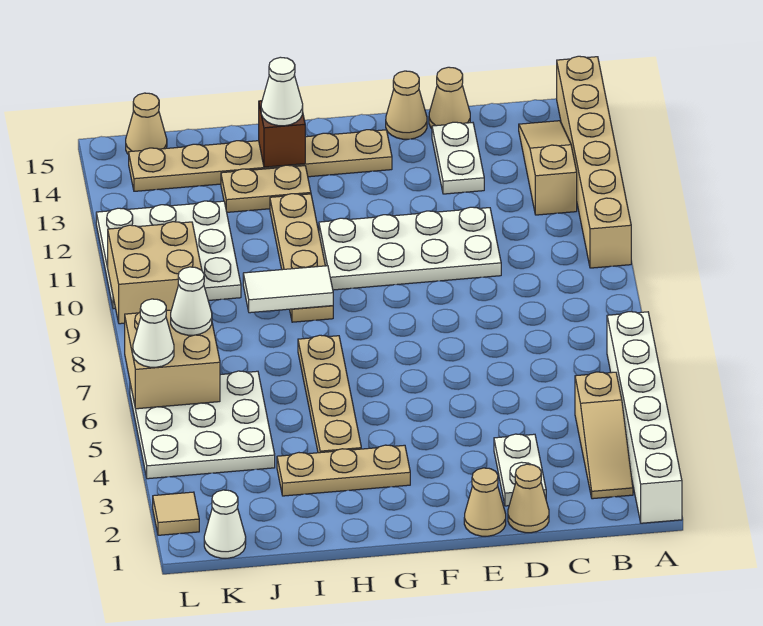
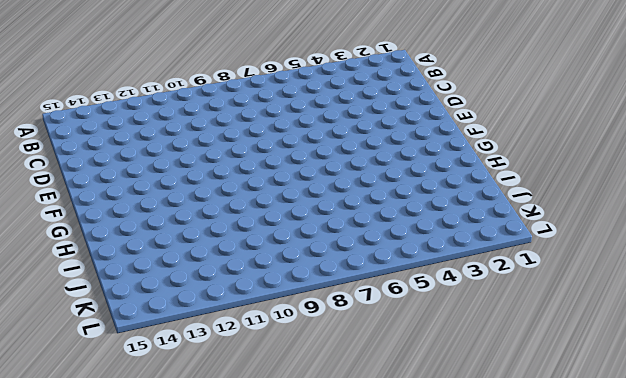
none -> white brick A1:A6 level 1
none -> tan brick A10:A15 level 1
none -> tan slope B2:B4 level 1 top 4

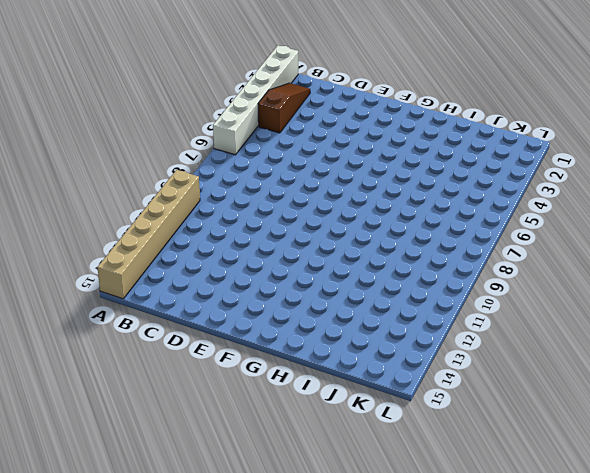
brown slope B2:B4 level 1 top 4 -> tan slope B2:B4 level 1 top 4
none -> tan slope B12:B14 level 1 top 12
none -> tan cone D1 level 1
none -> white plate D2:D3 level 1

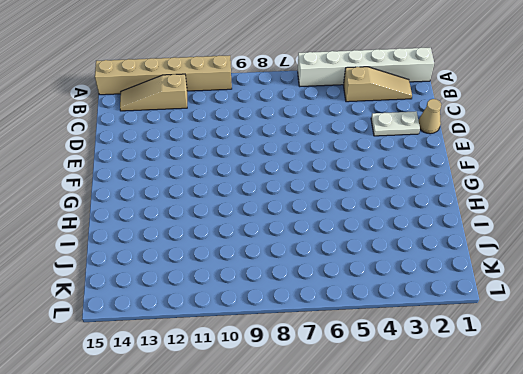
none -> white plate D10:G11 level 1
none -> white plate D13:D14 level 1
none -> tan cone D15 level 1

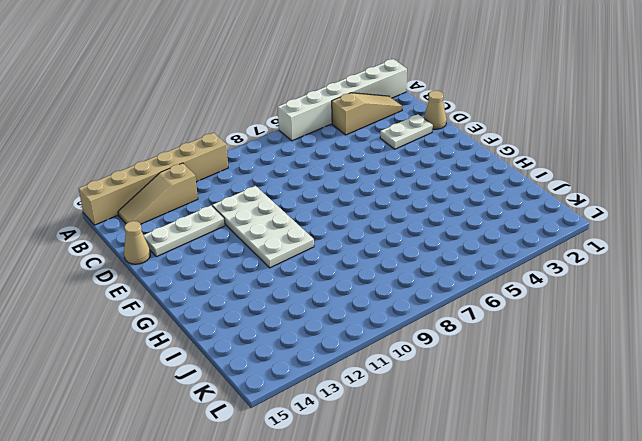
white plate D12:D14 level 1 -> white plate D13:D14 level 1
none -> tan cone E1 level 1
none -> tan cone E15 level 1
none -> tan plate F14:K14 level 1

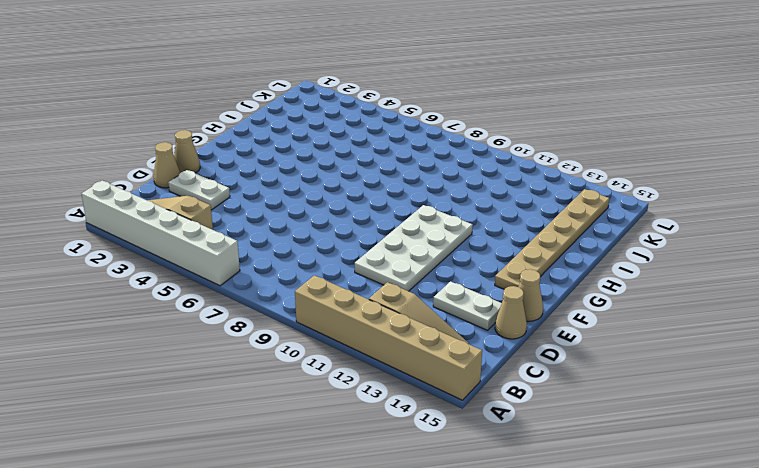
none -> tan plate G3:I3 level 1
none -> tan plate H4:H7 level 1
none -> tan plate H9:H12 level 1

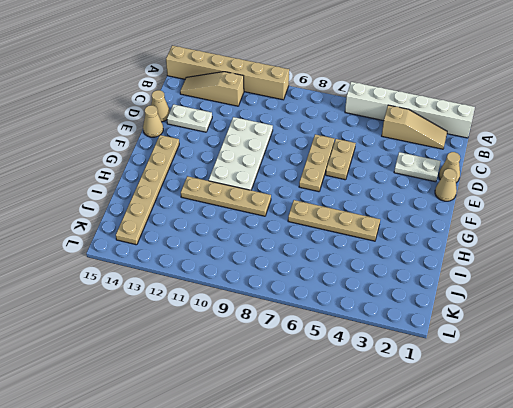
tan plate D6:E6 level 1 -> tan plate H13:I13 level 1
tan plate D7:F7 level 1 -> tan plate G3:I3 level 1
none -> white plate J4:L6 level 1
none -> white plate J10:L12 level 1
none -> white cone K1 level 1

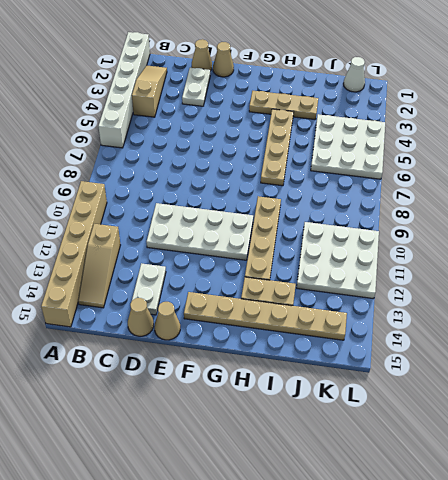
none -> tan cone K15 level 1
none -> tan tile L2 level 1
none -> white tile H9:I9 level 2

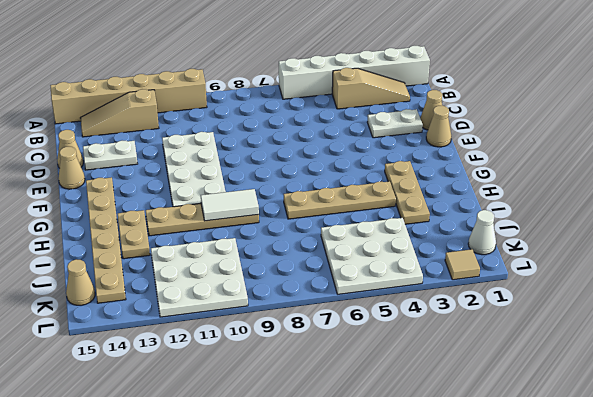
white tile H9:H10 level 2 -> white tile H9:I9 level 2
none -> brown brick H14 level 2
none -> tan brick K6:L7 level 2
none -> tan brick K9:L10 level 2

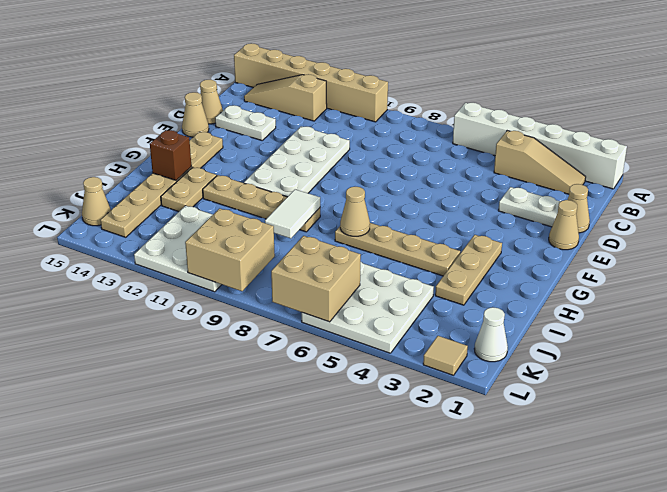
tan cone H7 level 2 -> none
none -> white cone H14 level 3
none -> white cone K7 level 3
none -> white cone L6 level 3

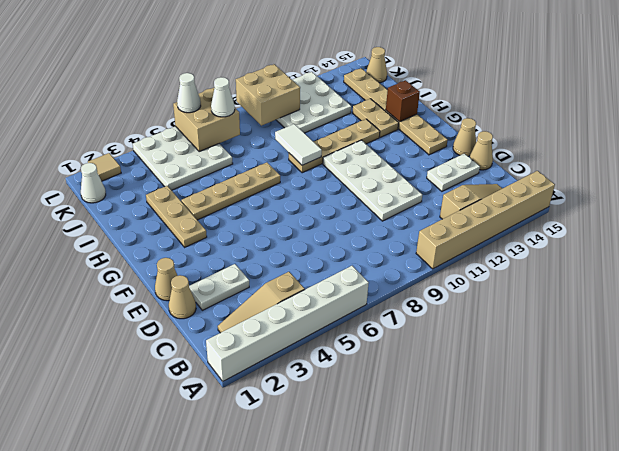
none -> white cone H14 level 3

